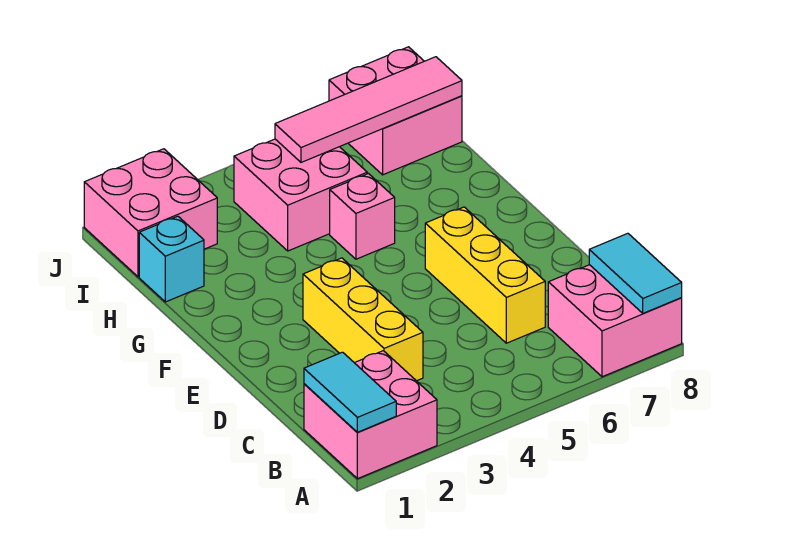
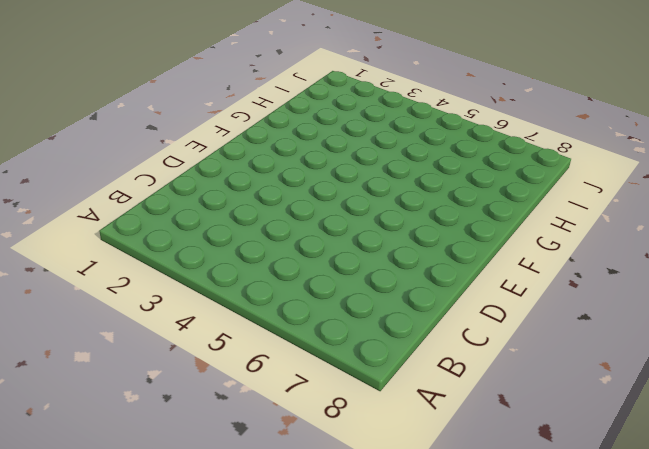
none -> pink brick A1:B2 level 1
none -> pink brick A7:B8 level 1
none -> yellow brick C3:E3 level 1

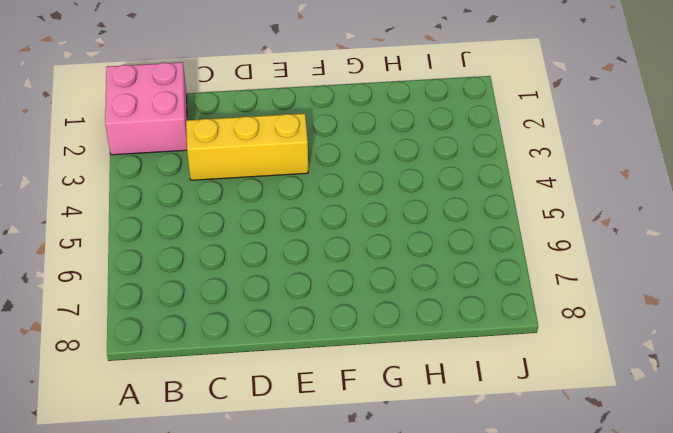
none -> pink brick A7:B8 level 1
none -> yellow brick C6:E6 level 1
none -> pink brick G5 level 1

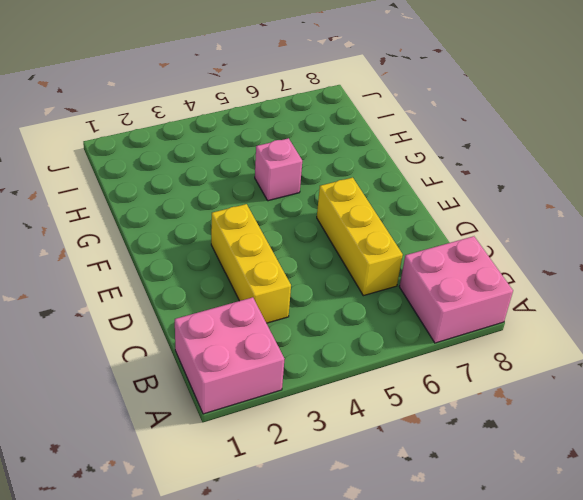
none -> cyan brick H1 level 1
none -> pink brick H4:I5 level 1
none -> pink brick I1:J2 level 1

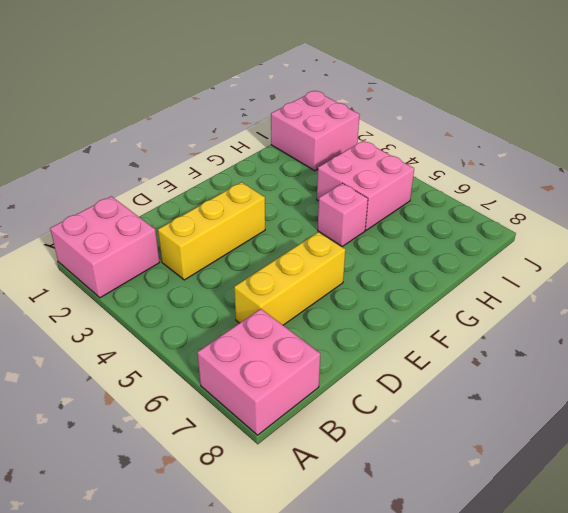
none -> cyan brick H1 level 1
none -> pink brick I7:J8 level 1
none -> cyan tile A1:B1 level 2

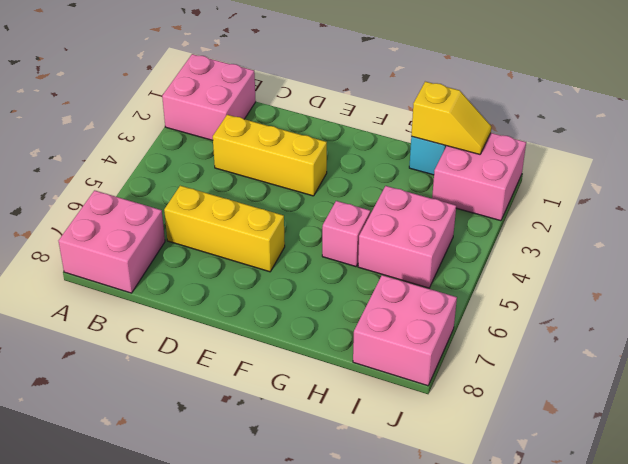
yellow slope H1:I1 level 2 top H -> none
none -> cyan tile A1:B1 level 2
none -> cyan tile A8:B8 level 2
none -> pink tile I5:I8 level 2

